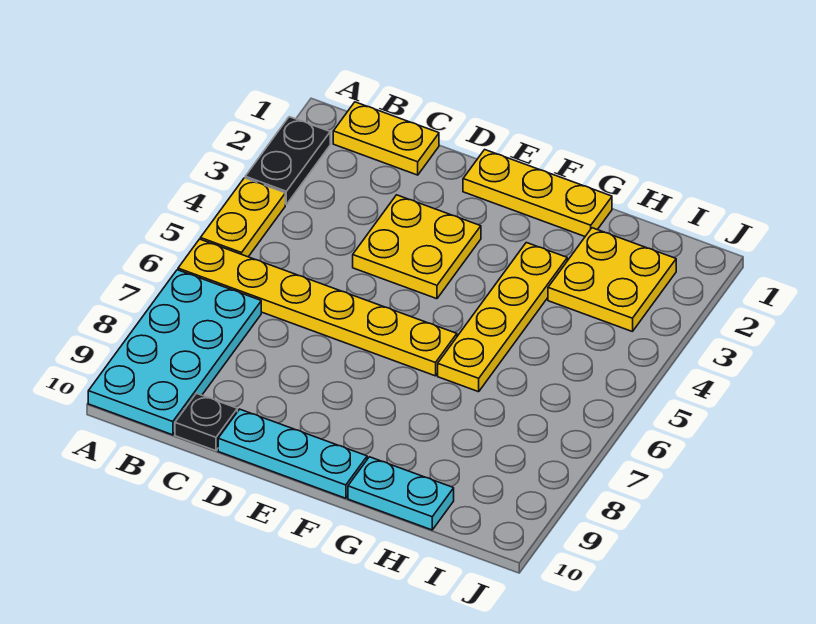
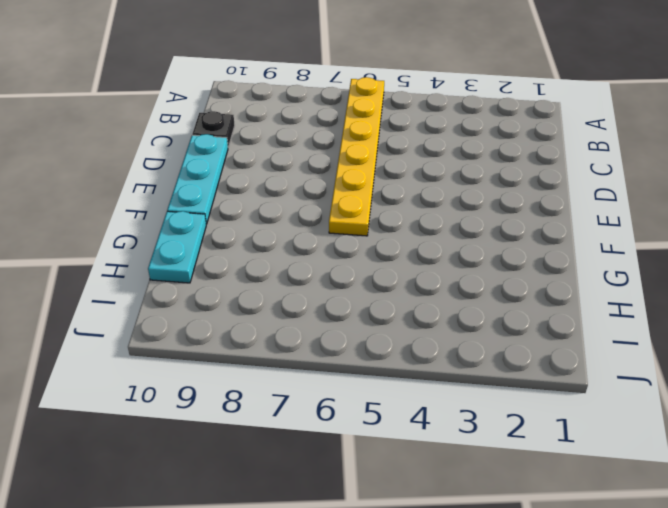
none -> black plate A2:A3 level 1
none -> yellow plate A4:A5 level 1
none -> cyan plate A7:B10 level 1

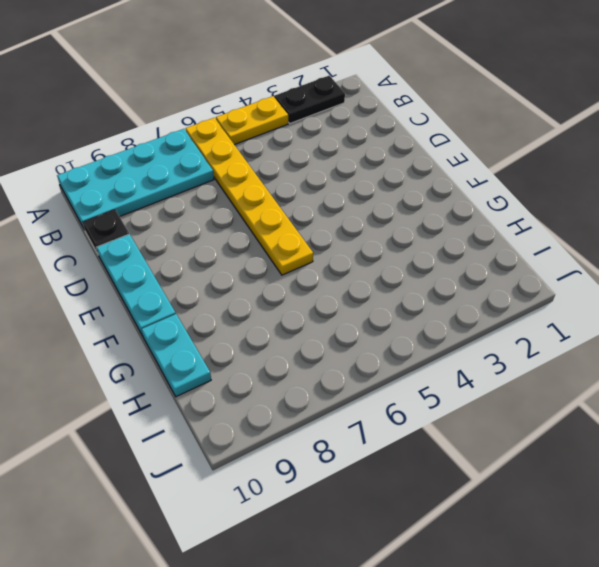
none -> yellow plate B1:C1 level 1
none -> yellow plate D3:E4 level 1
none -> yellow plate E1:G1 level 1

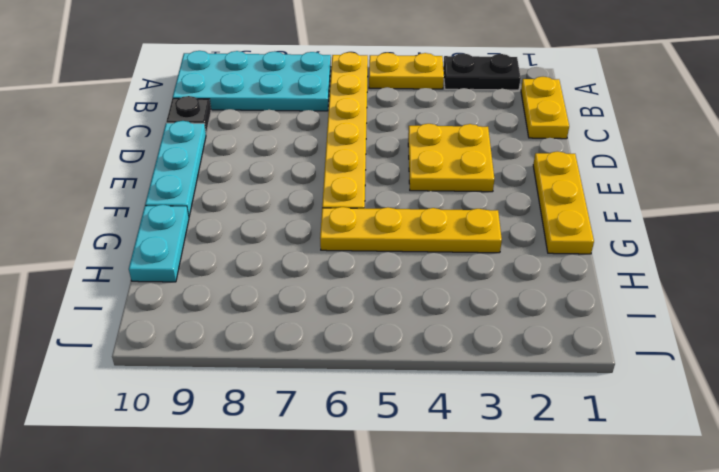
none -> yellow plate H2:I3 level 1

